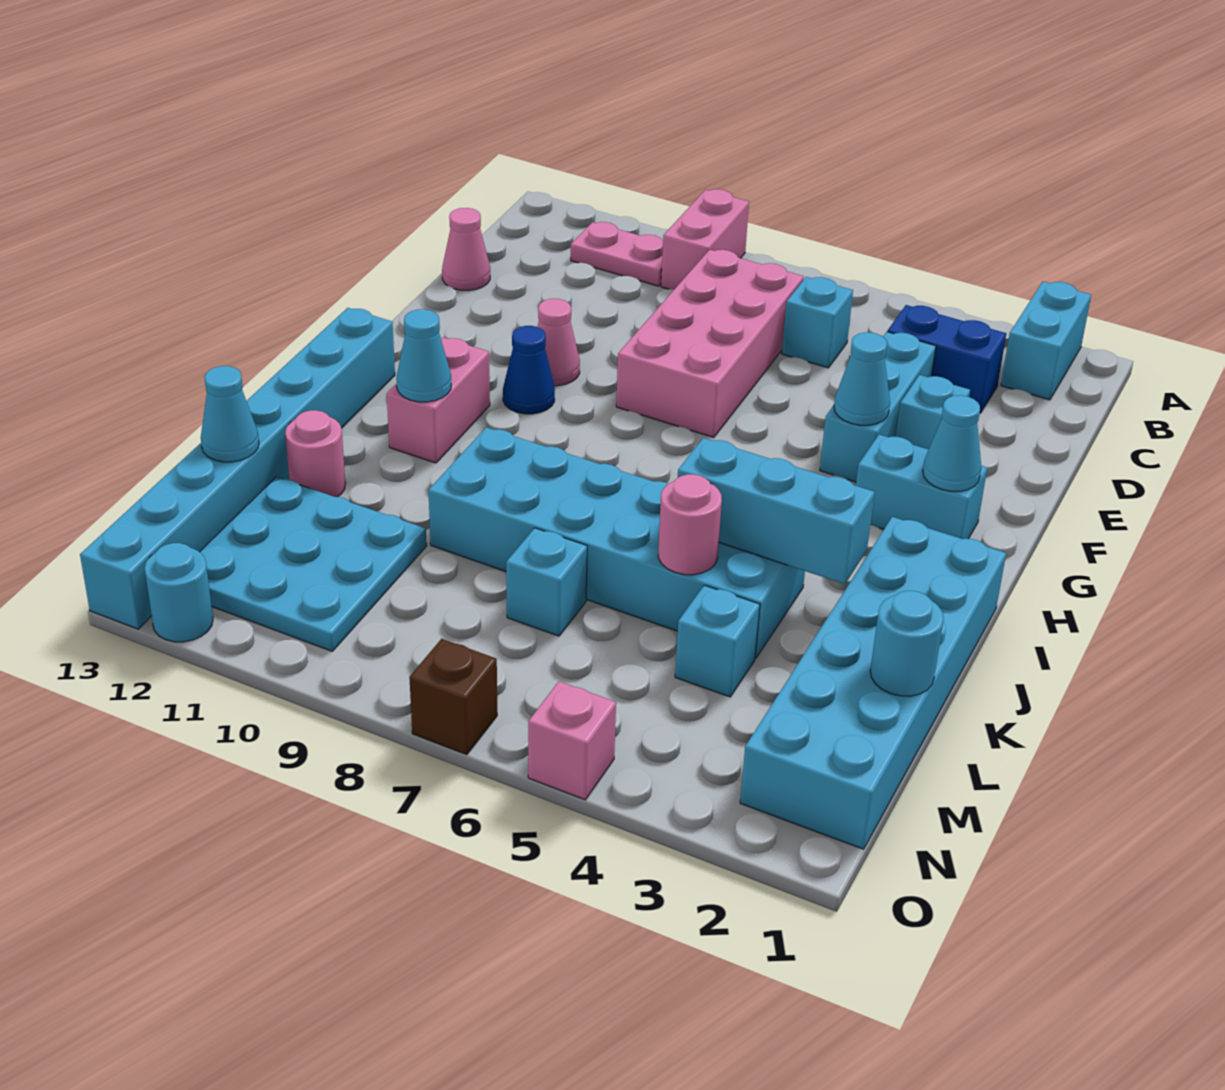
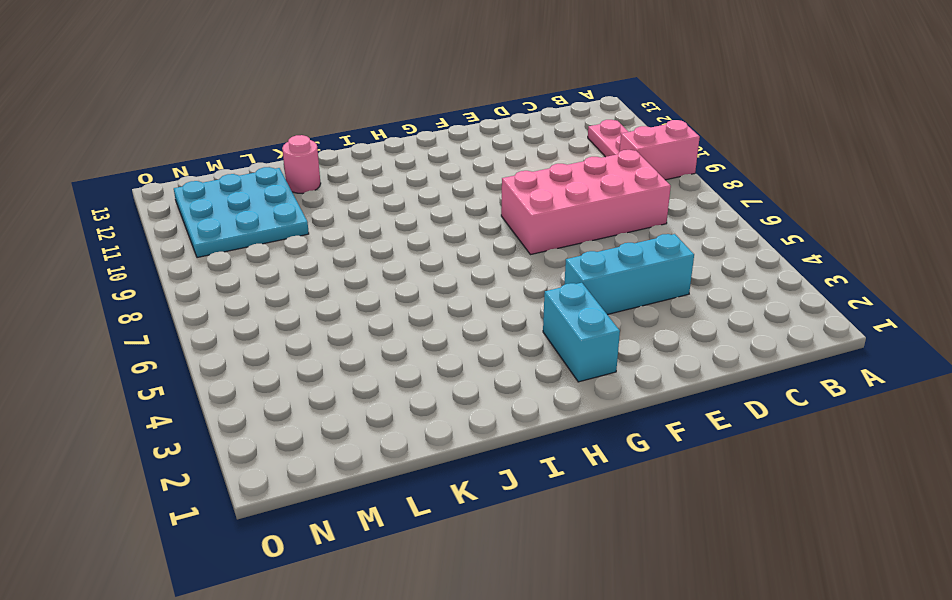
none -> cyan brick A2:B2 level 1
none -> blue brick C3:C4 level 1
none -> cyan brick C6 level 1
none -> pink cone D13 level 1

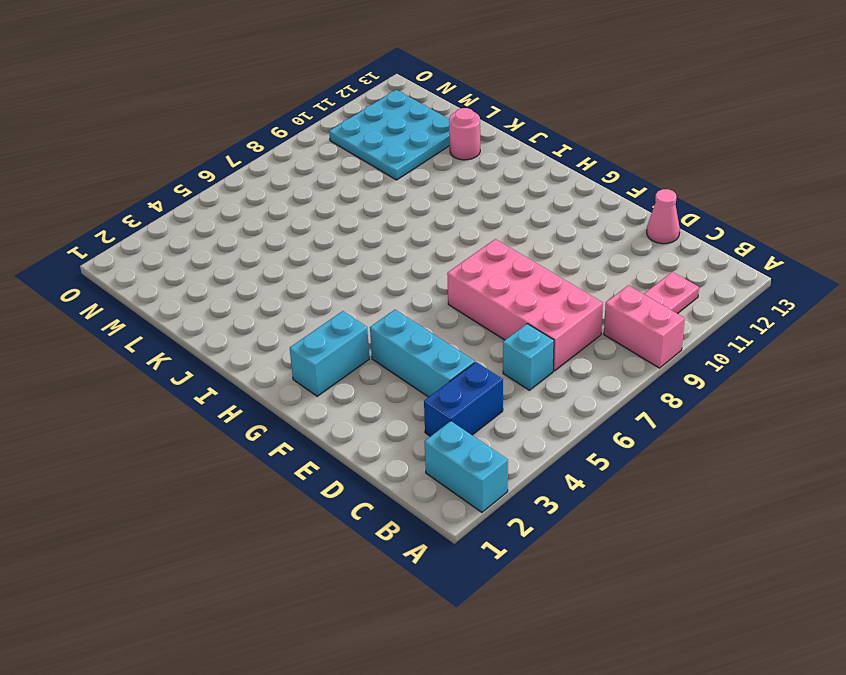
none -> cyan brick E3 level 1
none -> pink cone F10 level 1
none -> blue cone G10 level 1
none -> pink brick H11:I11 level 1

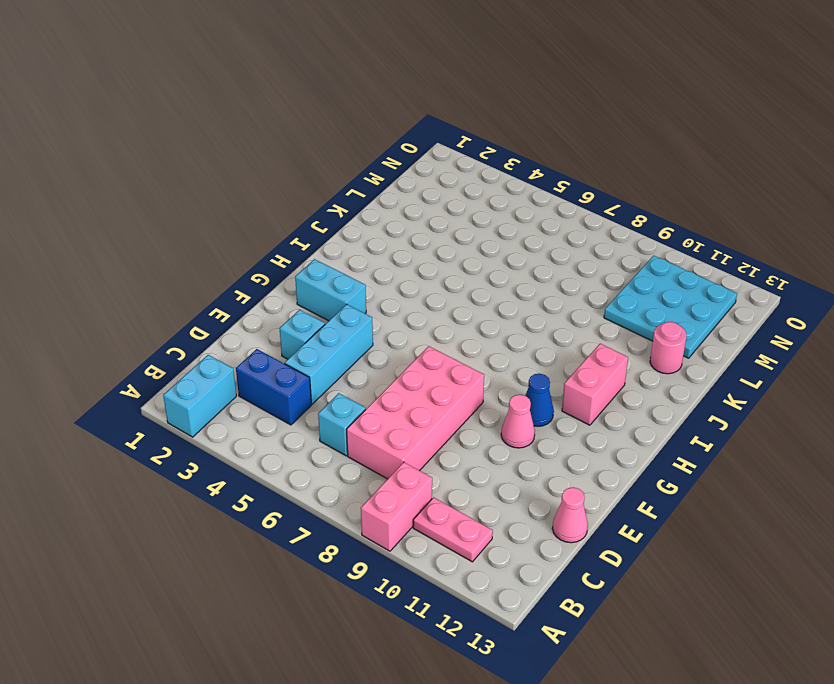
none -> cyan brick H13:O13 level 1
none -> cyan brick I1:N2 level 1
none -> cyan brick J4:K9 level 1
none -> cyan brick L4 level 1

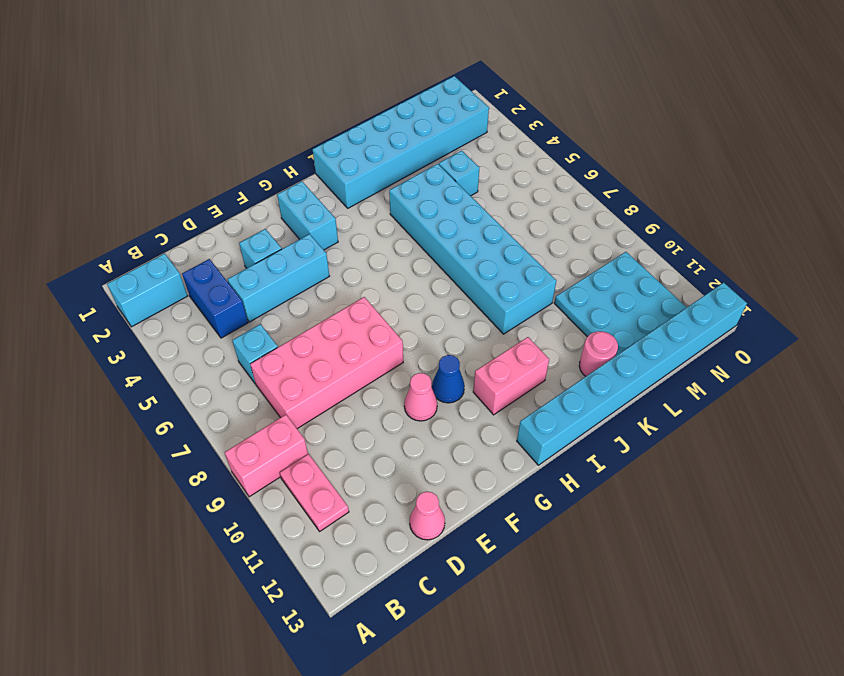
none -> cyan brick L7 level 1
none -> pink brick O5 level 1
none -> brown brick O7 level 1
none -> cyan round brick O12 level 1

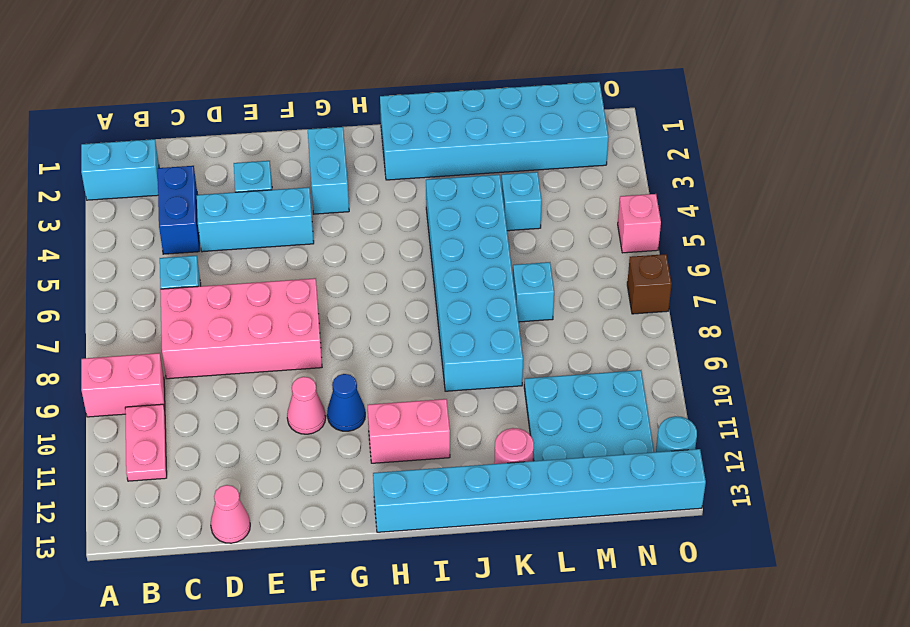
none -> cyan cone F4 level 2
none -> cyan cone G2 level 2
none -> cyan cone I11 level 2
none -> cyan brick J3:J5 level 2

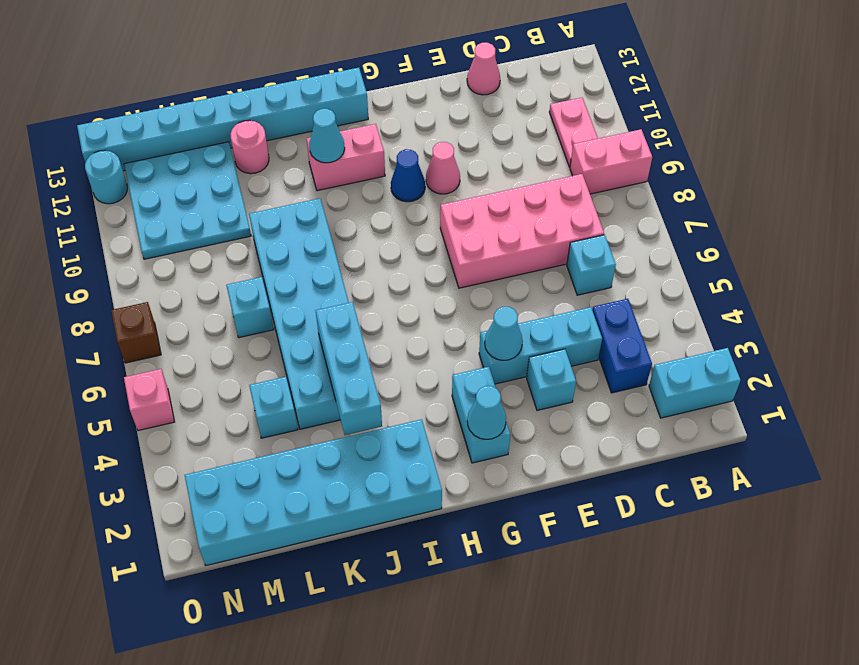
none -> pink round brick K5 level 2
none -> cyan round brick L1 level 2
none -> cyan cone L13 level 2

